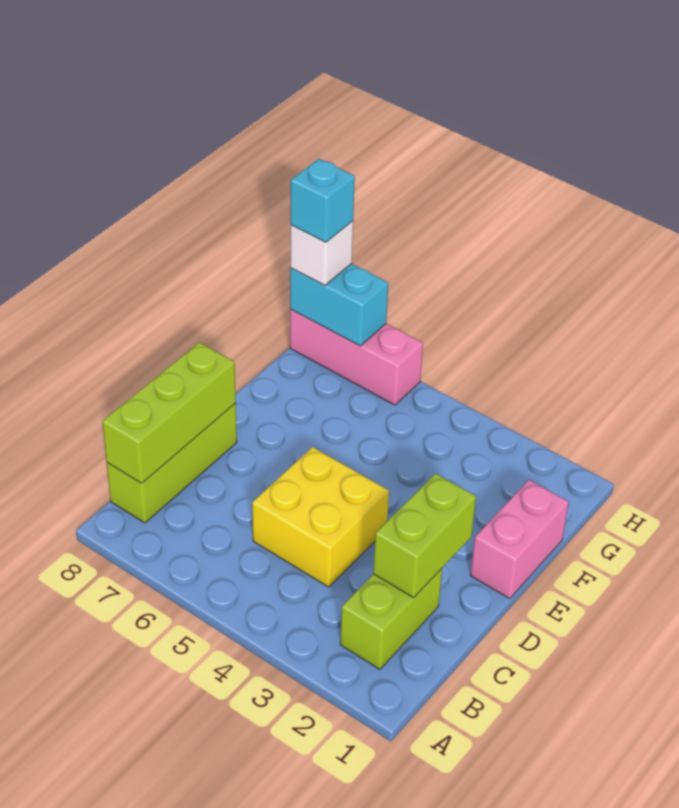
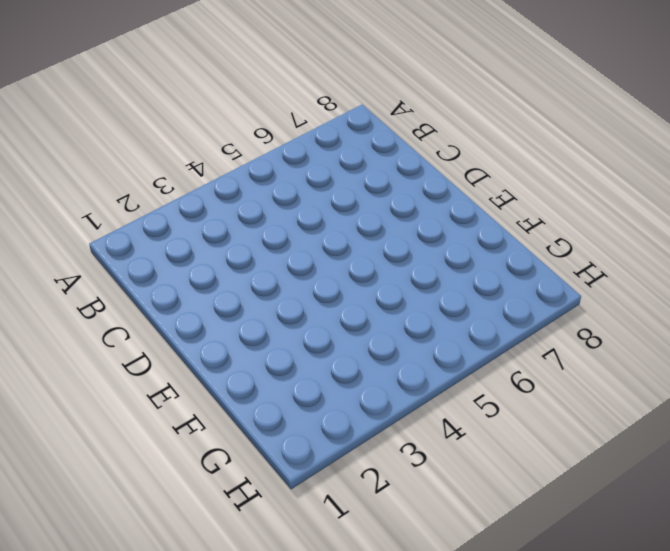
none -> lime brick B2:C2 level 1
none -> lime brick B8:D8 level 1

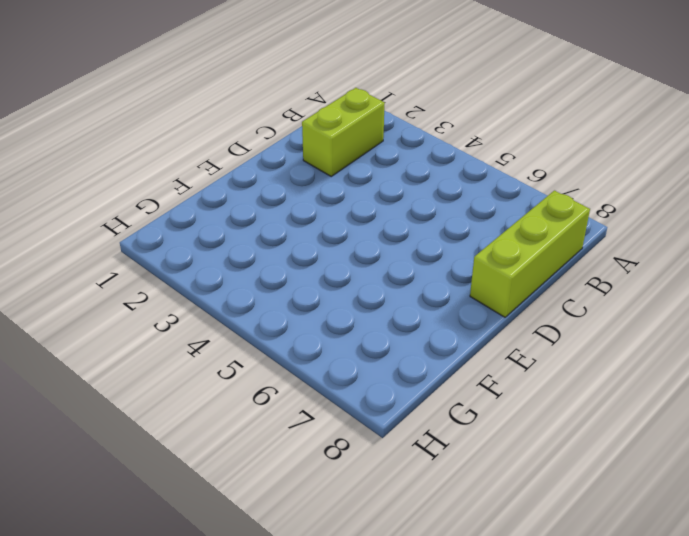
none -> yellow brick C4:D5 level 1
none -> pink brick E1:F1 level 1

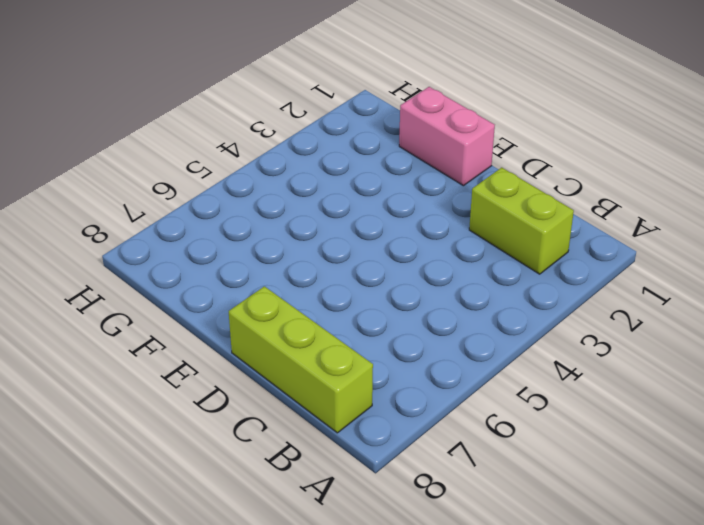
none -> yellow brick C4:D5 level 1
none -> pink brick H6:H8 level 1

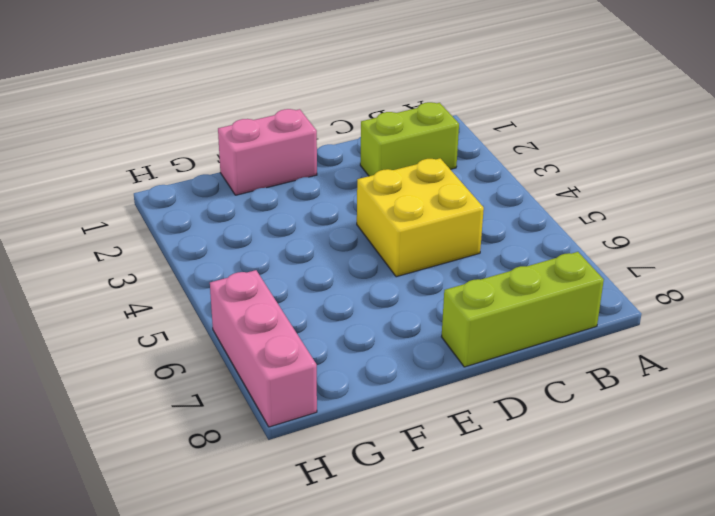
none -> lime brick B8:D8 level 2
none -> lime brick C2:D2 level 2

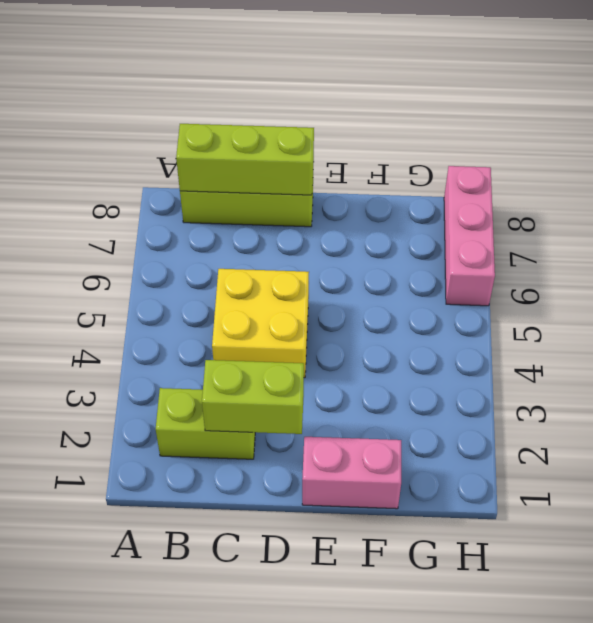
none -> cyan brick H7:H8 level 2
none -> white brick H8 level 3

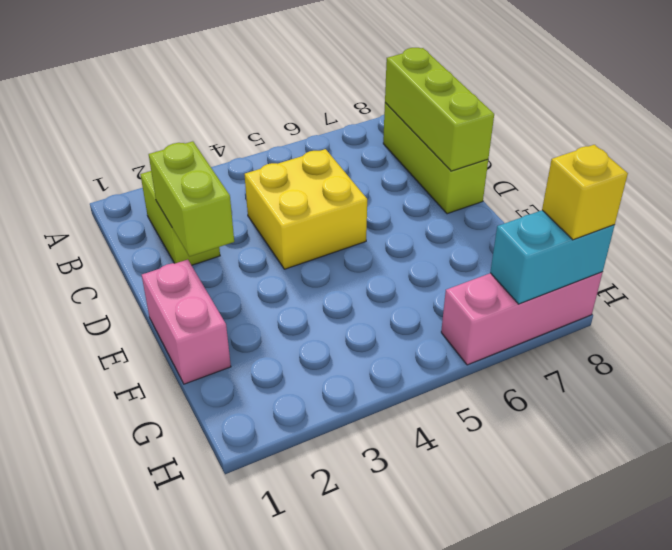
yellow brick H8 level 3 -> white brick H8 level 3
none -> cyan brick H8 level 4

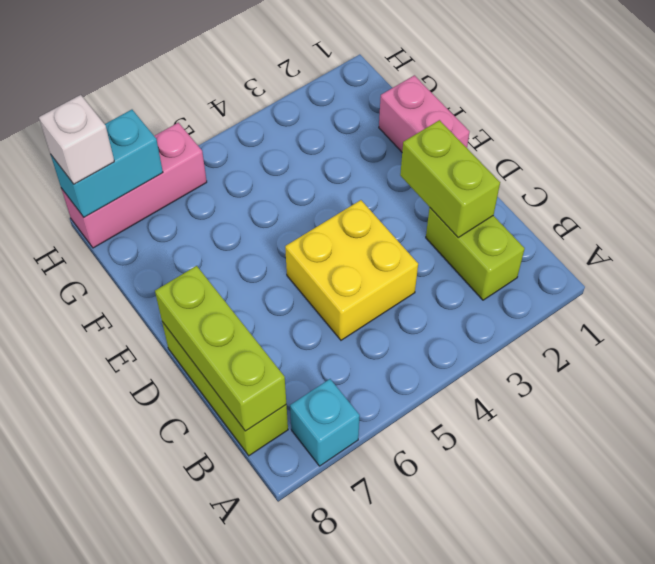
cyan brick A7 level 1 -> cyan brick H8 level 4

